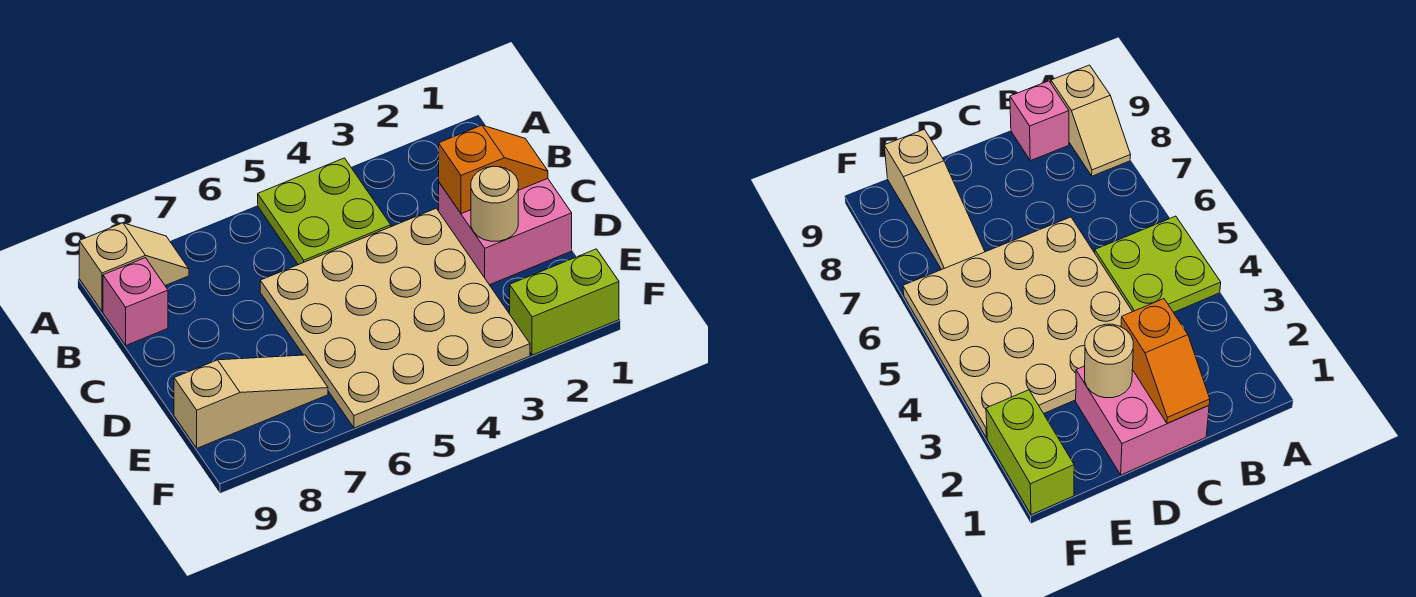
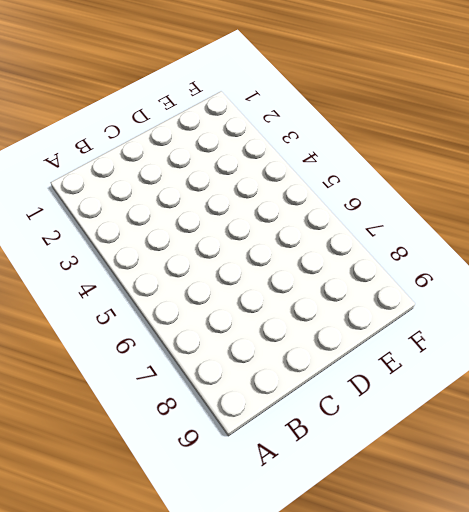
none -> lime plate A4:B5 level 1
none -> tan slope A8:A9 level 1 top 9

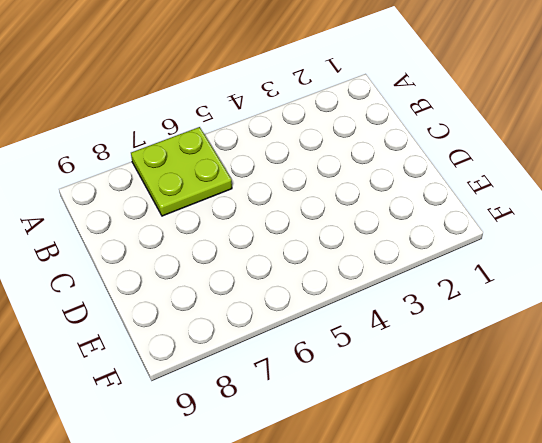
lime plate A6:B7 level 1 -> lime plate A4:B5 level 1
none -> tan slope A8:A9 level 1 top 9
none -> pink brick B9 level 1

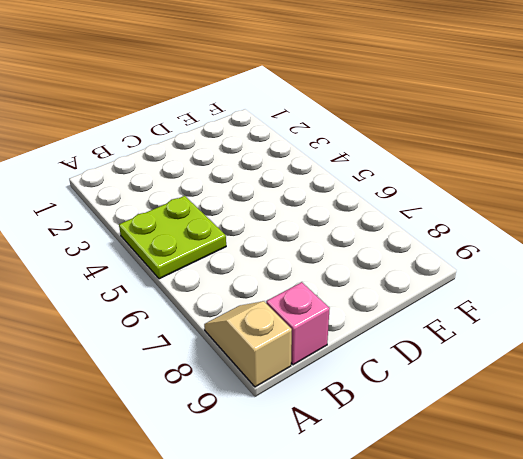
none -> pink brick C1:D2 level 1
none -> tan plate C3:F6 level 1

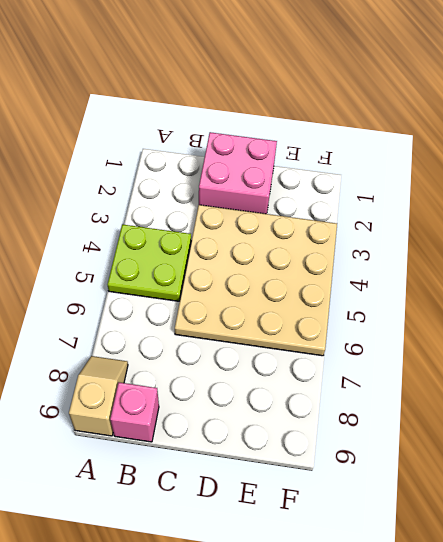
none -> tan slope E7:E9 level 1 top 9
none -> lime brick F1:F2 level 1

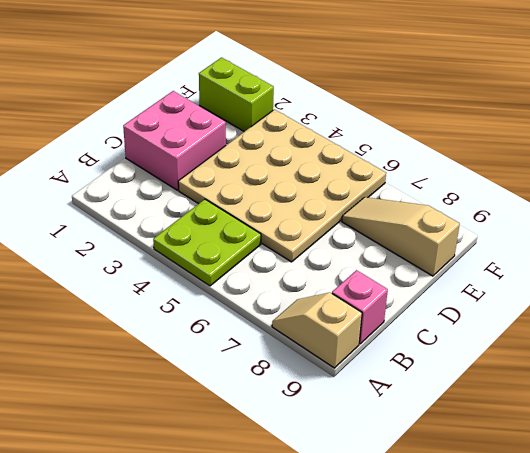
none -> orange slope C1:C2 level 2 top 2
none -> tan round brick D2 level 2

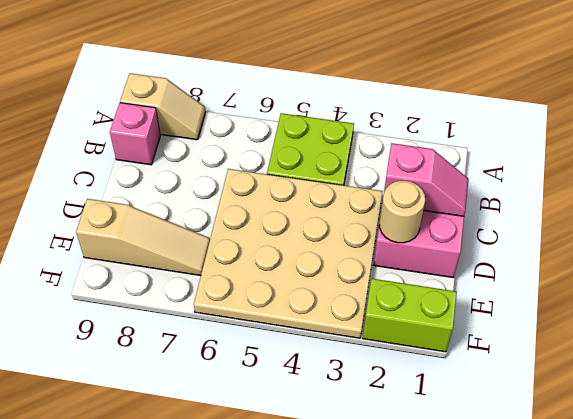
pink slope C1:C2 level 2 top 2 -> orange slope C1:C2 level 2 top 2

